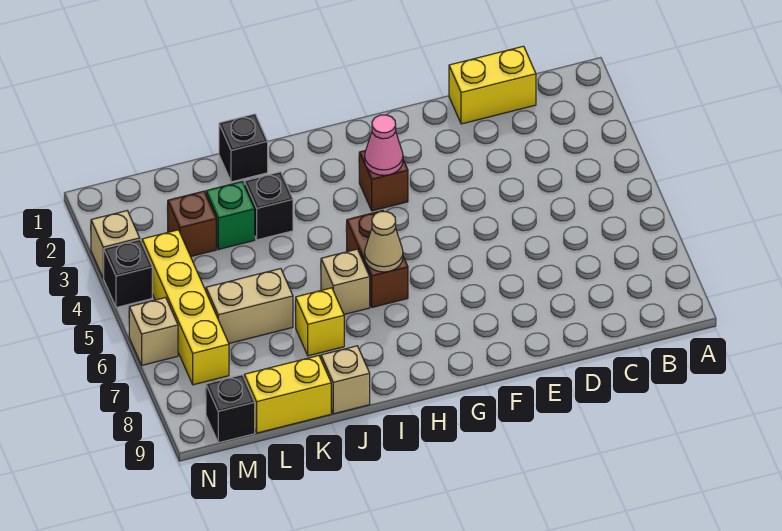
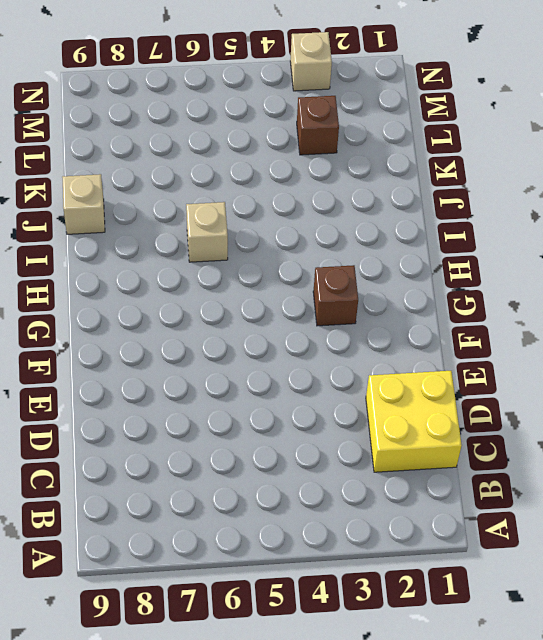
yellow brick C1:D2 level 1 -> yellow brick C1:D1 level 1
none -> brown brick H5:H6 level 1
none -> black brick J1 level 1
none -> black brick J3 level 1

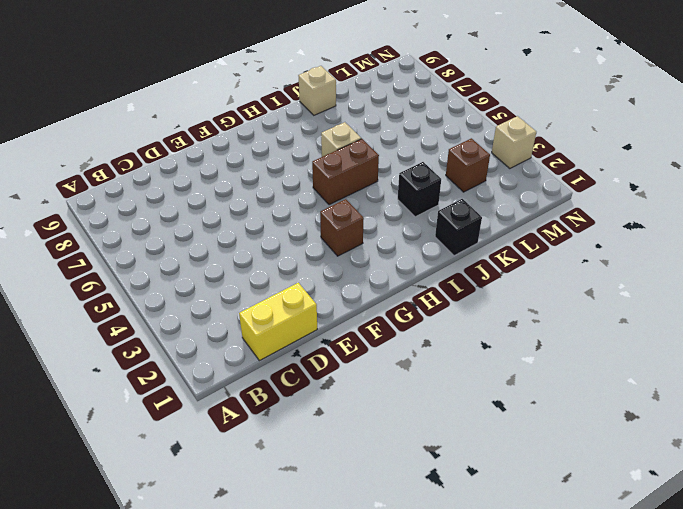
brown brick H5:I5 level 1 -> brown brick H5:H6 level 1
none -> yellow brick J7 level 1
none -> green brick K3 level 1
none -> tan brick K6:L6 level 1

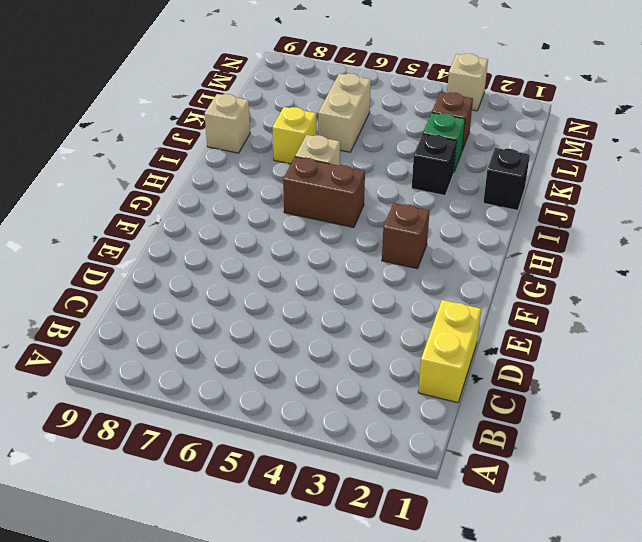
none -> yellow brick K9:L9 level 1
none -> yellow brick M4:M7 level 1
none -> black brick M9 level 1

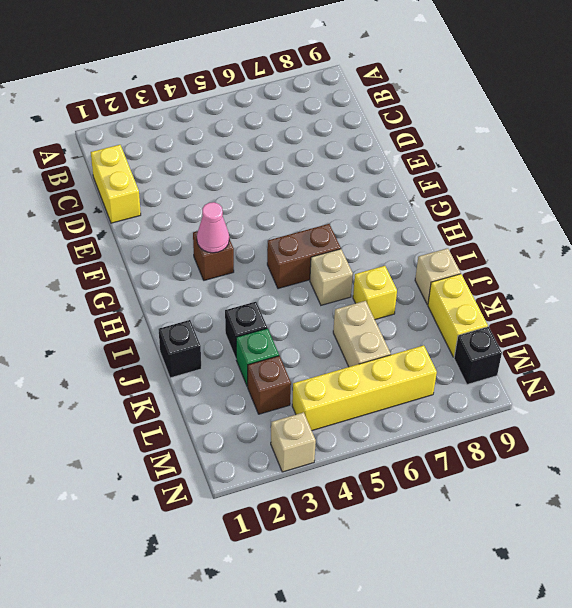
none -> black brick N4 level 1
none -> tan brick N6 level 1
none -> tan cone H6 level 2

